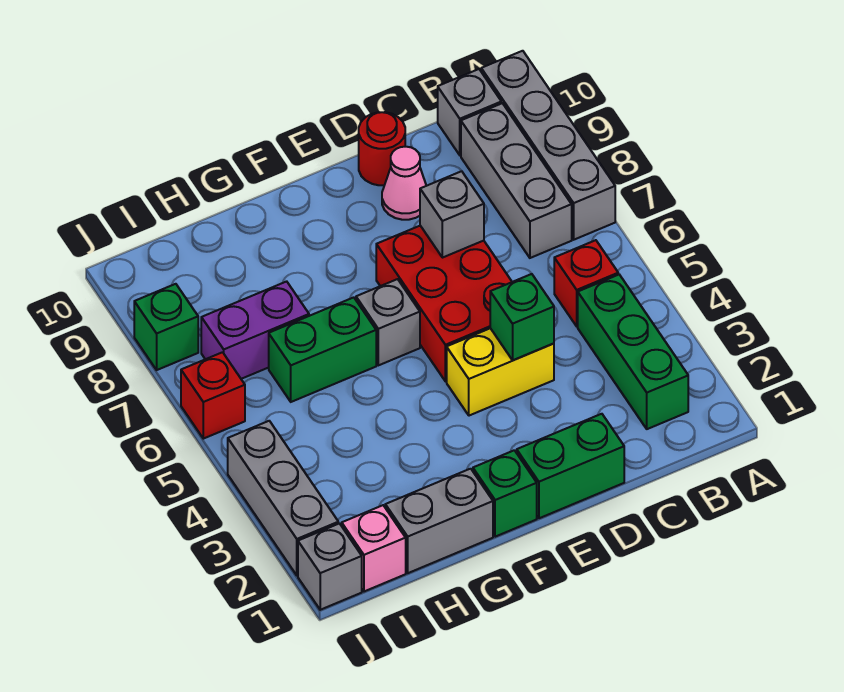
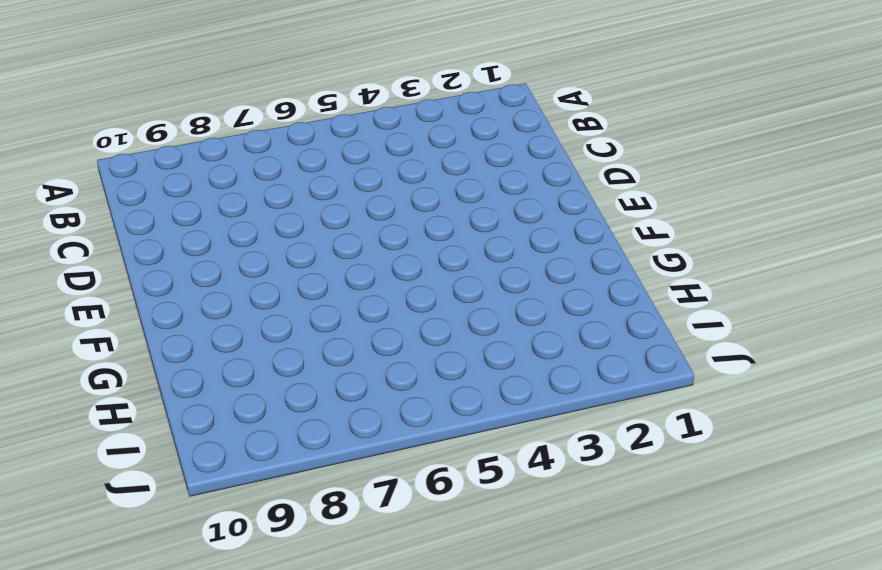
none -> grey brick A7:A10 level 1
none -> green brick B2:B4 level 1
none -> red brick B5 level 1

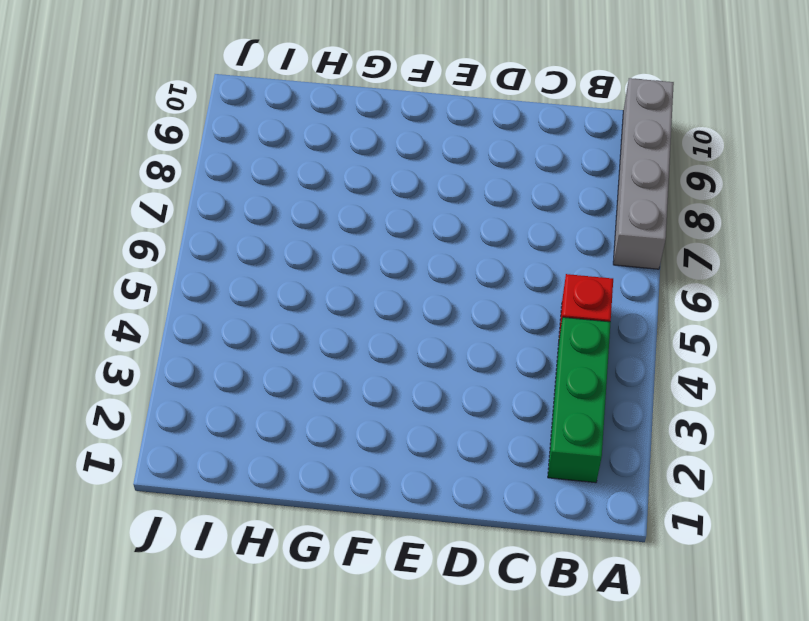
none -> grey brick B7:B9 level 1
none -> grey brick B10 level 1
none -> green brick D1:E1 level 1

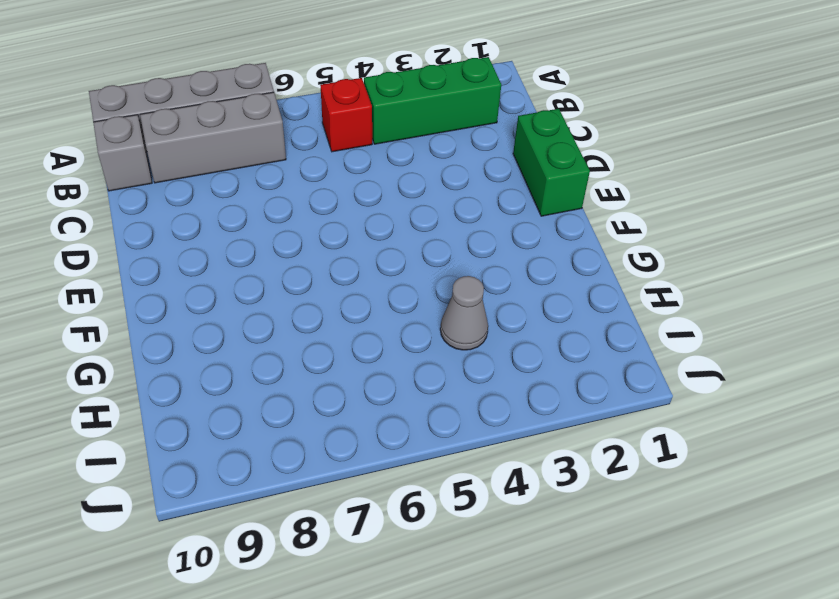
grey cone H4 level 1 -> none
none -> yellow brick D4:E4 level 1
none -> red brick D5:E7 level 1
none -> pink cone D9 level 1

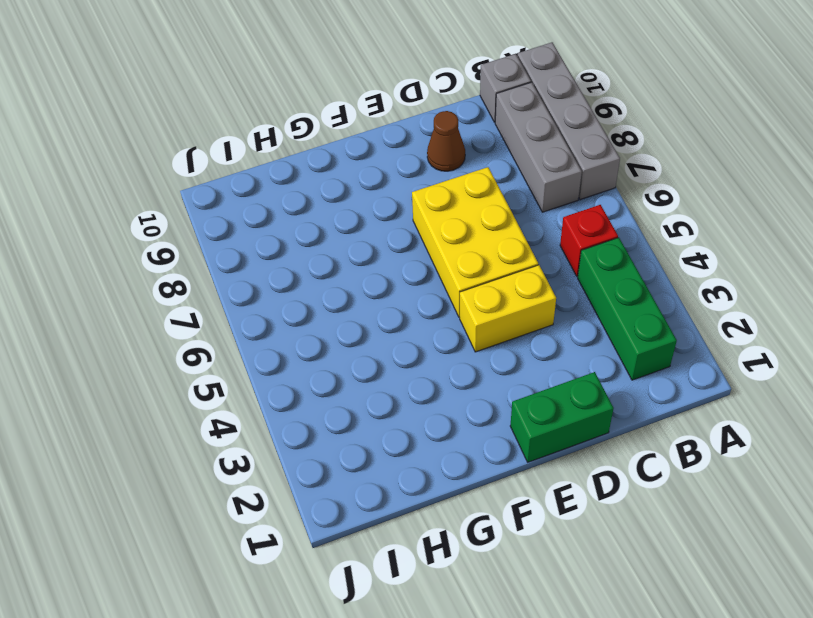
yellow brick D5:E7 level 1 -> red brick D5:E7 level 1
brown cone D9 level 1 -> pink cone D9 level 1
none -> red round brick D10 level 1
none -> green brick F1 level 1
none -> grey brick F6 level 1

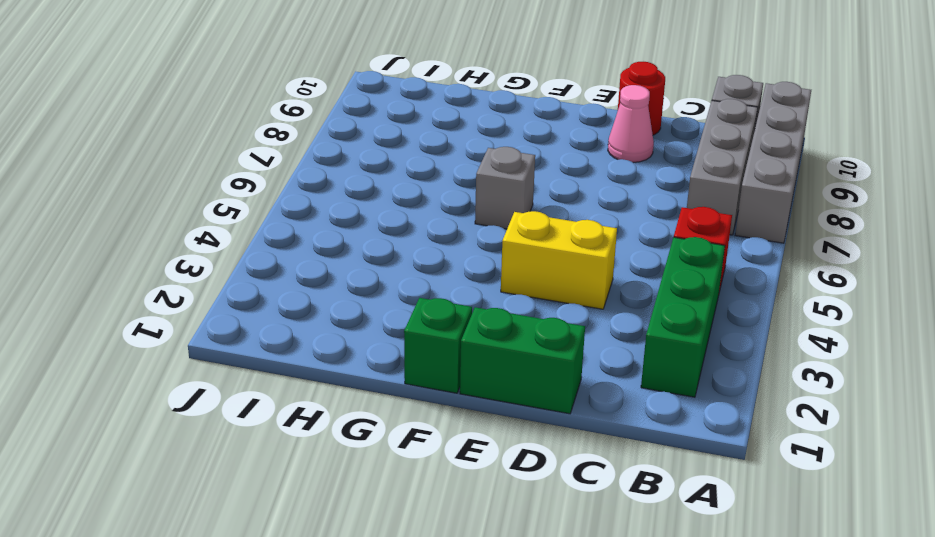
none -> red brick D5:E7 level 1
none -> grey brick G1:H1 level 1
none -> green brick G6:H6 level 1

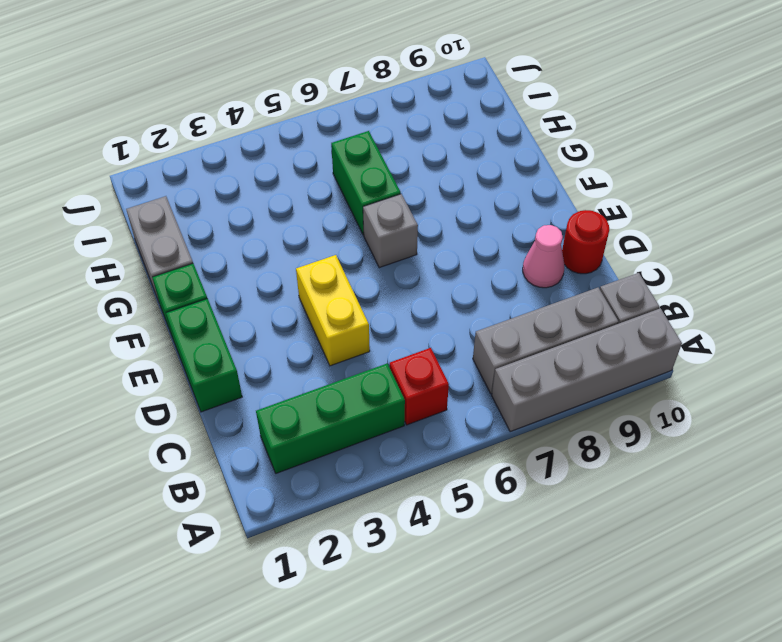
none -> red brick D5:E7 level 1
none -> purple brick H7:I7 level 1
none -> pink brick I1 level 1

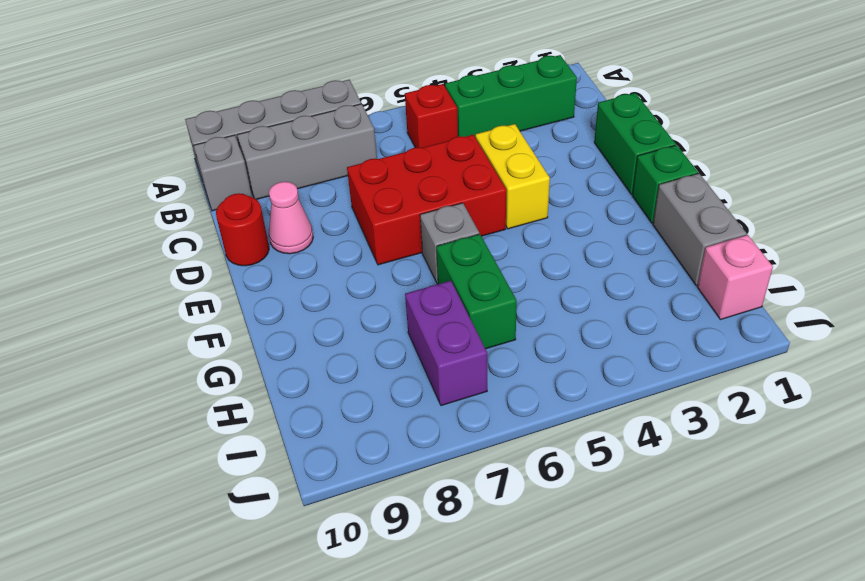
none -> grey brick J1 level 1
none -> grey brick J2:J4 level 1
none -> red brick J6 level 1

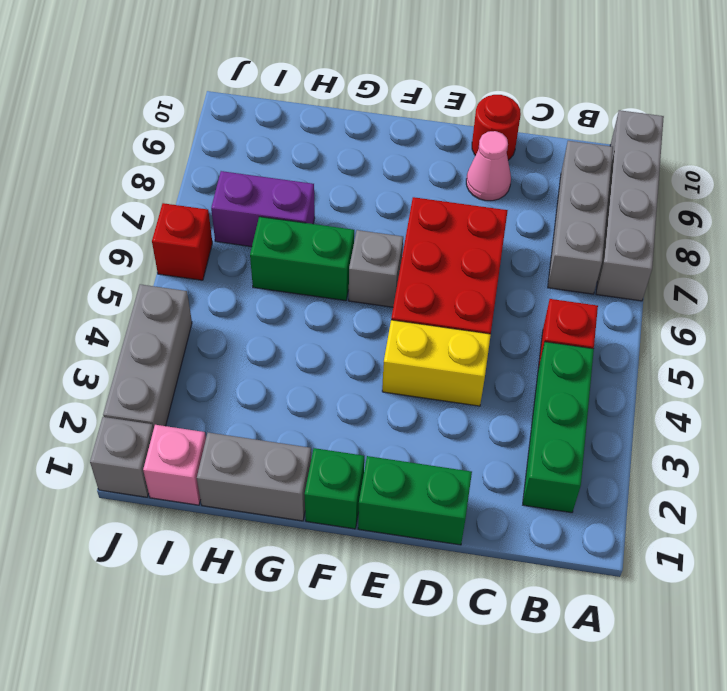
none -> grey brick B10 level 1
none -> green brick J8 level 1
none -> green brick D4 level 2

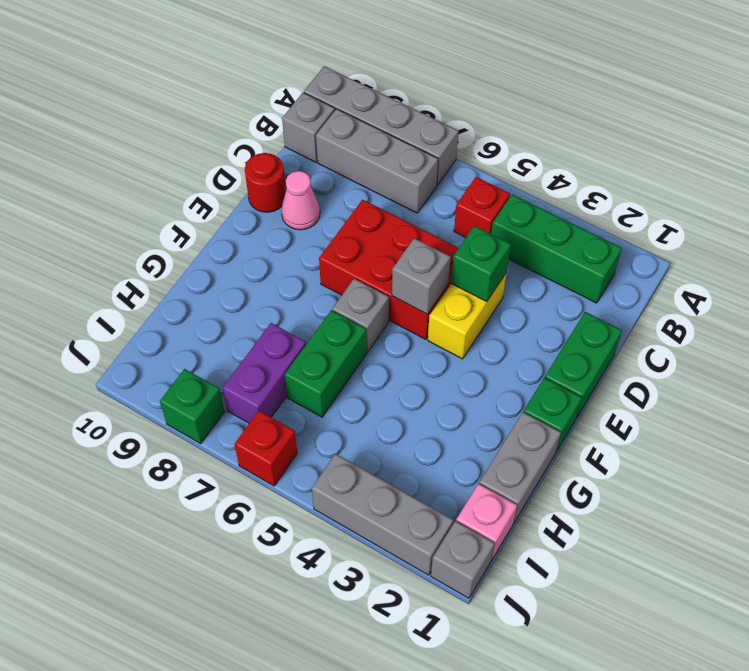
grey brick E5 level 2 -> grey brick D7 level 2

